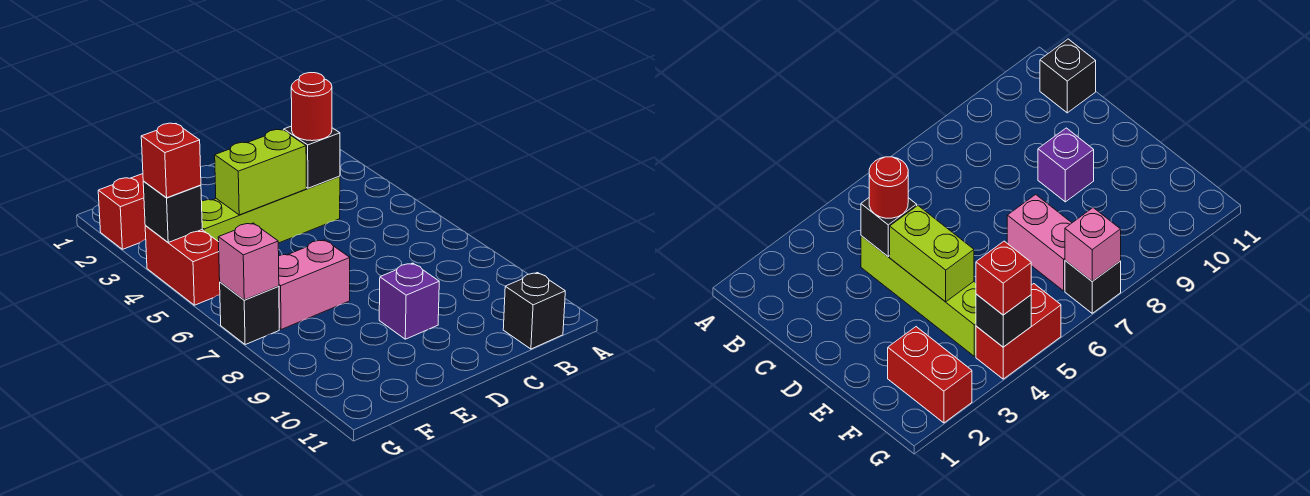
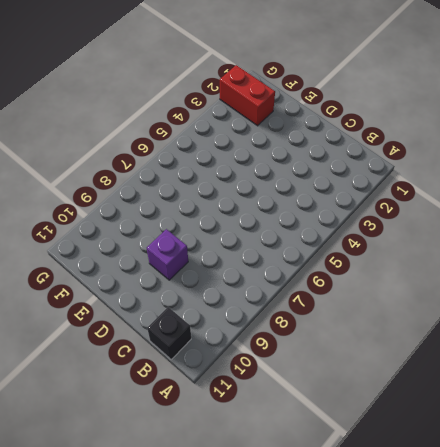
none -> lime brick C4:F4 level 1
none -> pink brick E7:F7 level 1
none -> red brick G4:G5 level 1

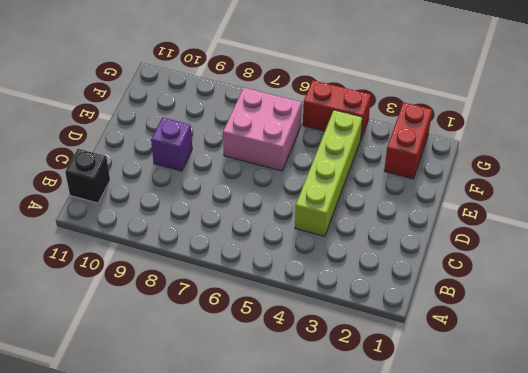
pink brick E6:F7 level 1 -> pink brick E7:F7 level 1
none -> black brick G7 level 1
none -> black brick C4 level 2
none -> lime brick D4:E4 level 2

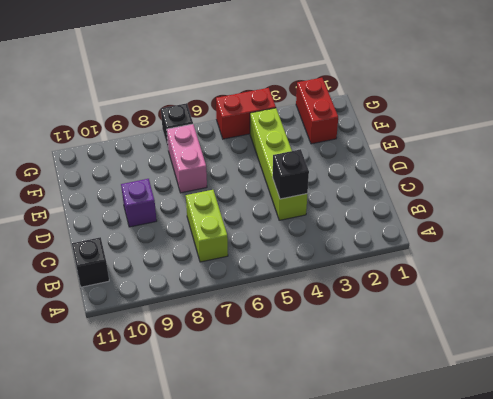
lime brick B7:C7 level 1 -> lime brick D4:E4 level 2
none -> black brick G4 level 2
none -> pink brick G7 level 2
none -> red round brick C4 level 3

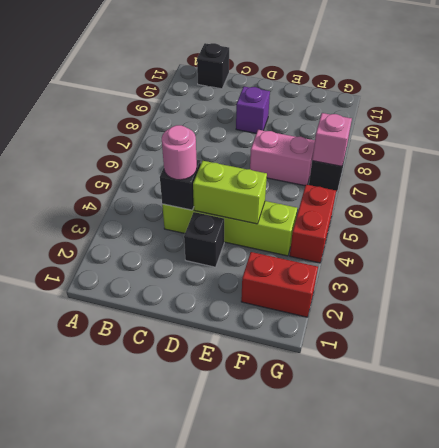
pink round brick C4 level 3 -> red round brick C4 level 3
black brick D3 level 1 -> black brick G4 level 2
none -> red brick G4 level 3

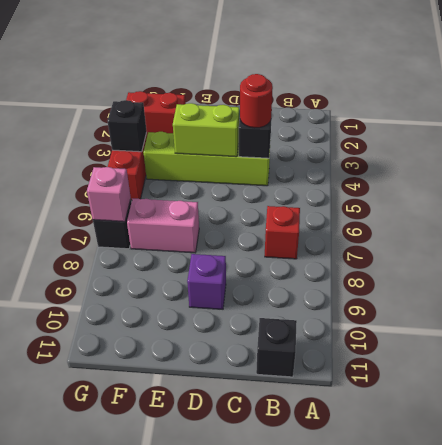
red brick B7 level 1 -> red brick G4 level 3

